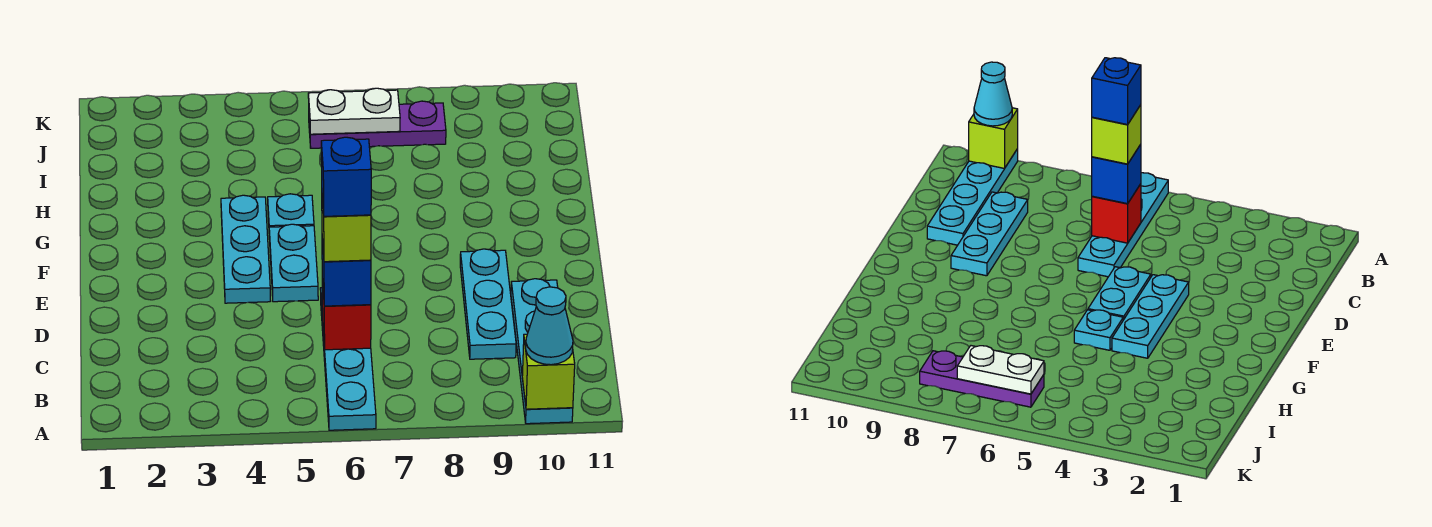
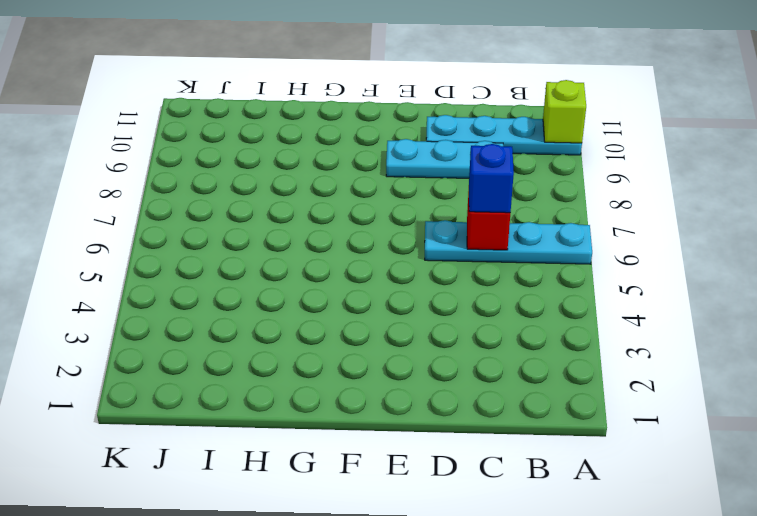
none -> cyan plate E4:G4 level 1
none -> cyan plate E5:F5 level 1
none -> cyan plate G5 level 1

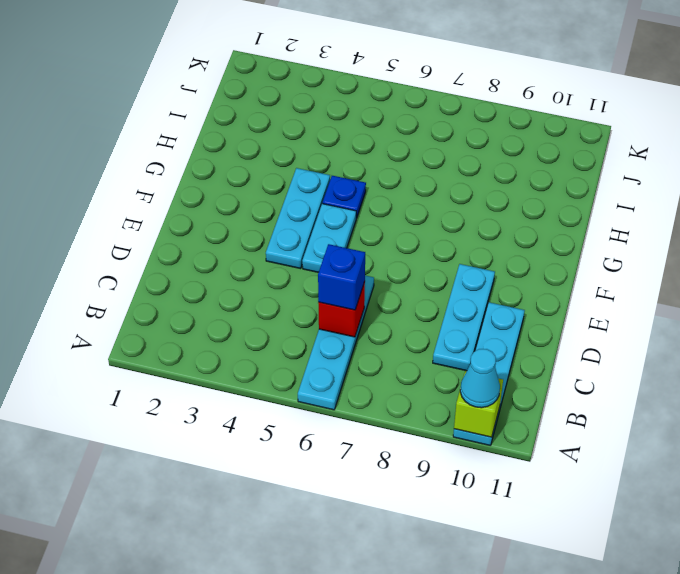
blue plate G5 level 1 -> cyan plate G5 level 1
none -> purple plate J6:J8 level 1
none -> white plate J6:J7 level 2
none -> lime brick C6 level 4

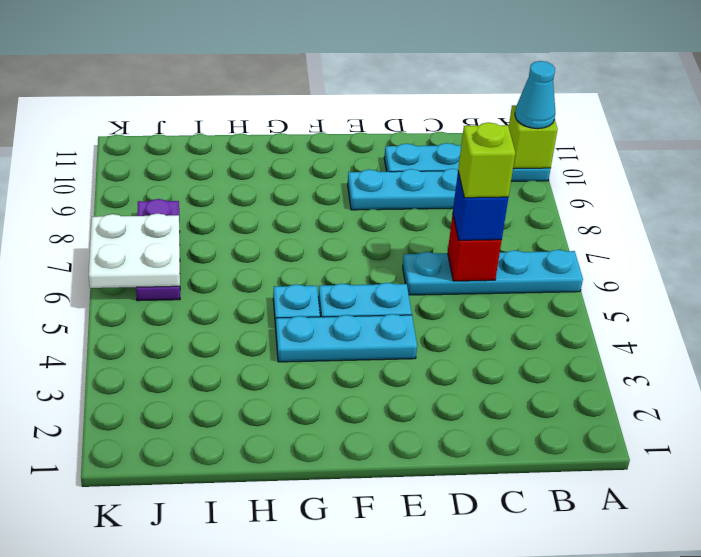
white plate J6:K7 level 2 -> white plate J6:J7 level 2
none -> blue brick C6 level 5

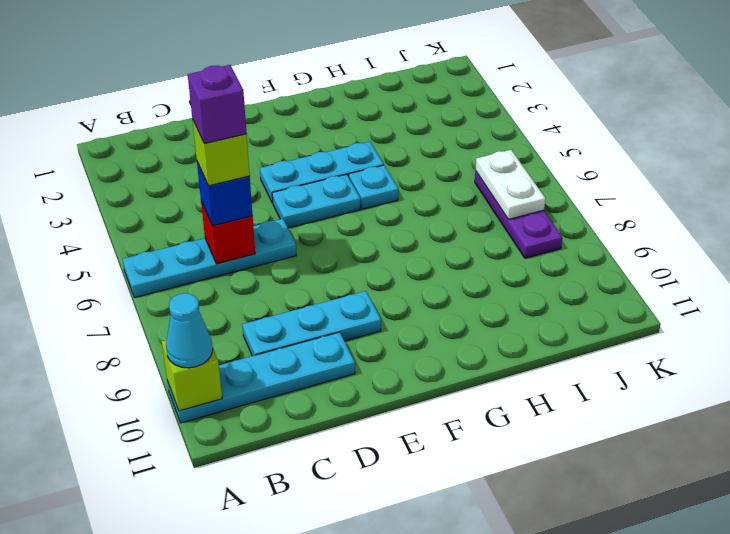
purple brick C6 level 5 -> blue brick C6 level 5

